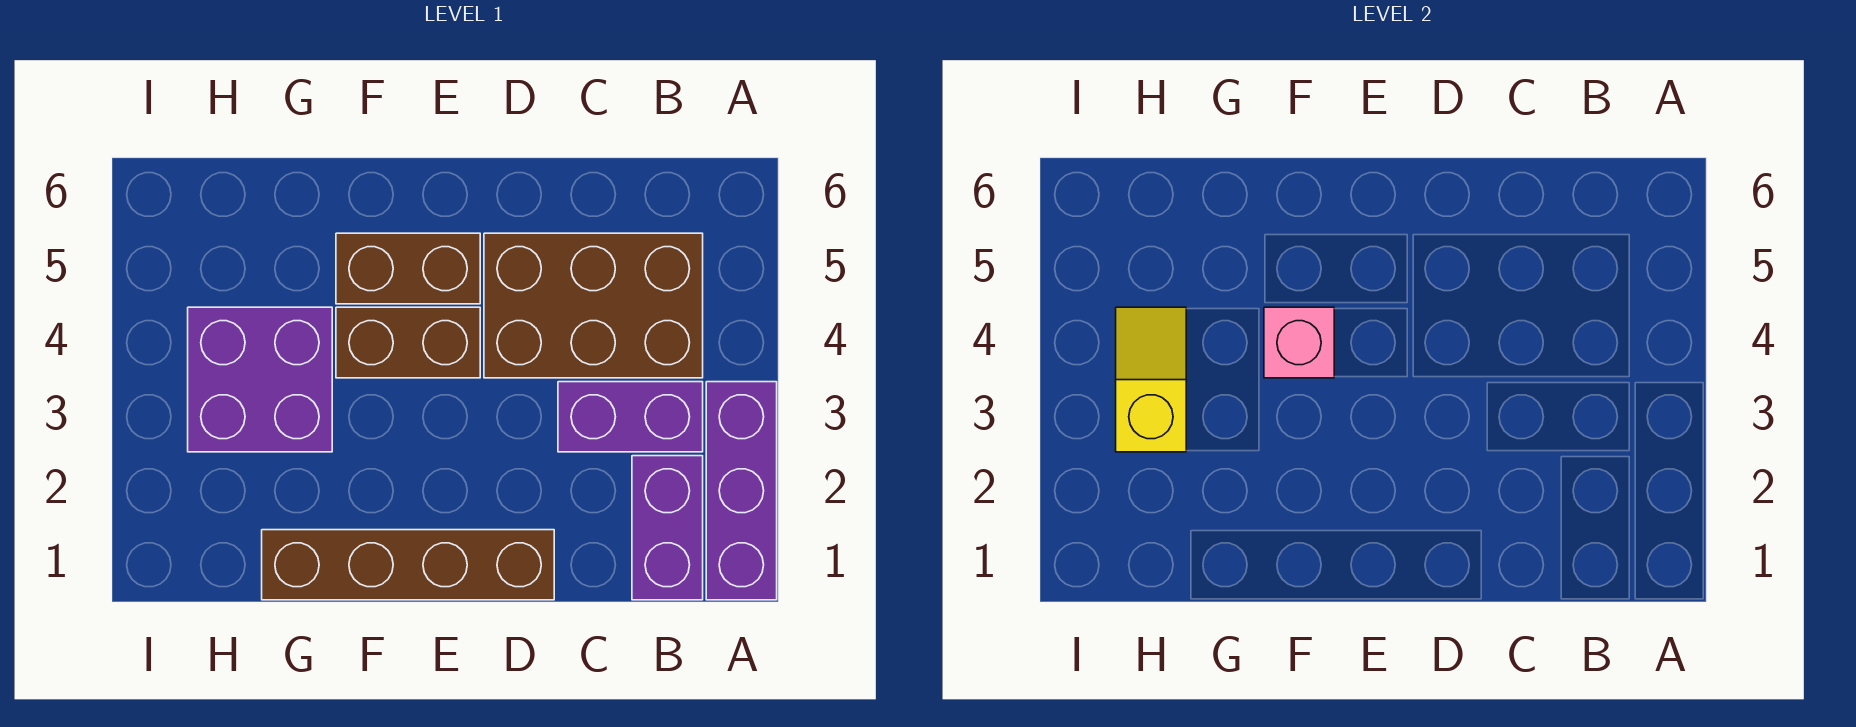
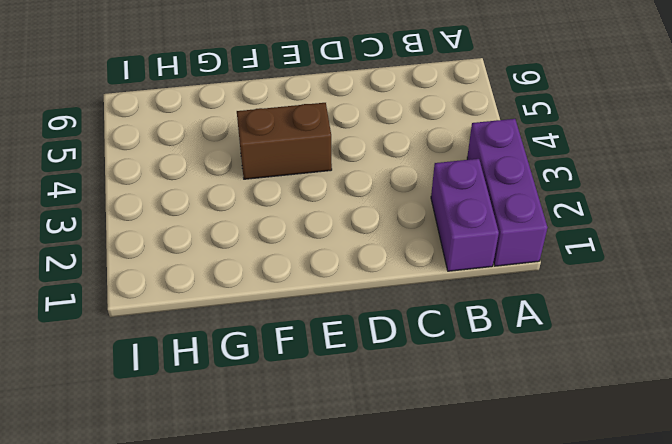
none -> purple brick B3:C3 level 1
none -> brown brick B4:D5 level 1

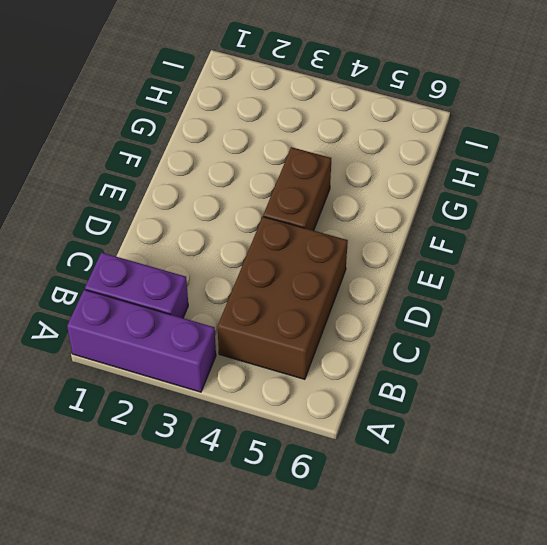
none -> purple brick B3:C3 level 1
none -> brown brick D1:G1 level 1

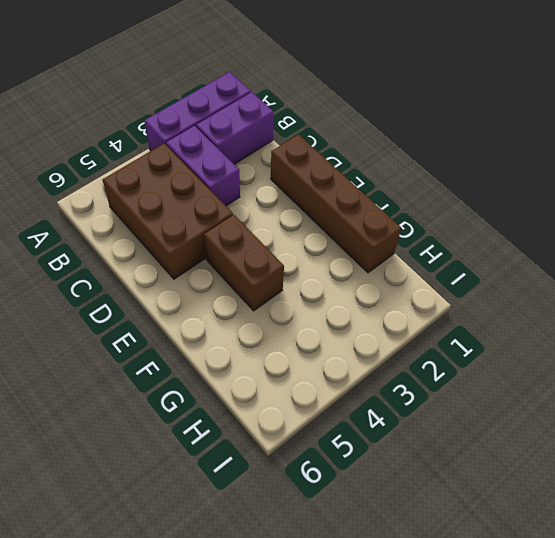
none -> brown brick E5:F5 level 1
none -> purple brick G3:H4 level 1

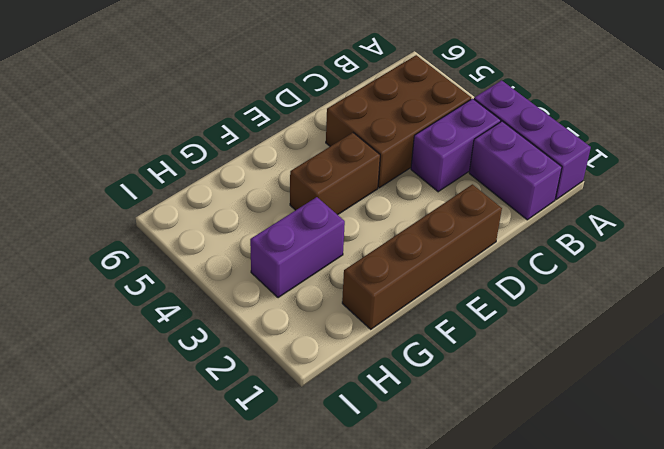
purple brick G3:H3 level 1 -> purple brick G3:H4 level 1
none -> brown brick E5:F5 level 1
none -> pink brick F4 level 2

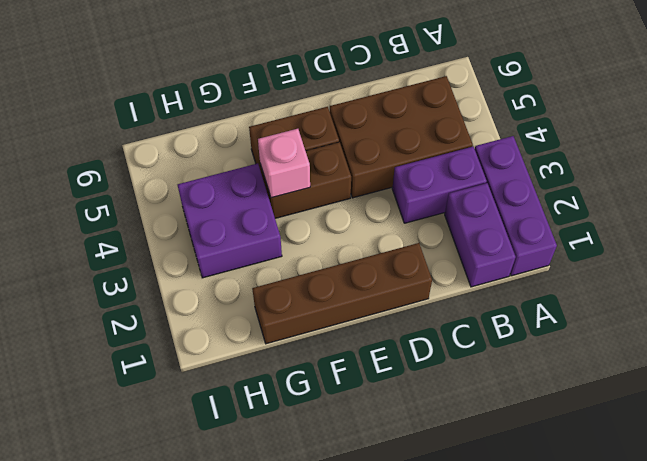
none -> yellow slope H3:H4 level 2 top 3

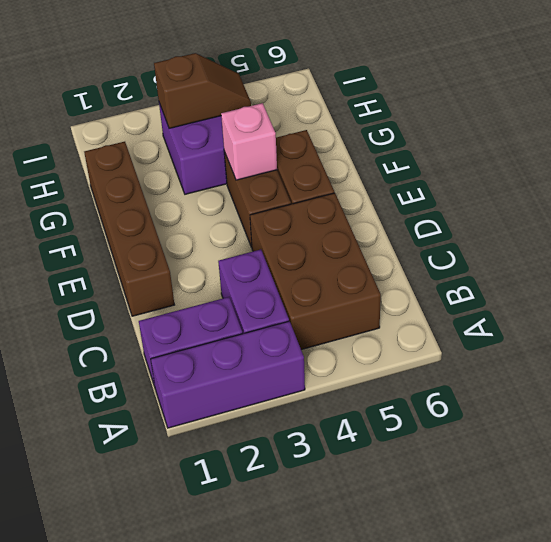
brown slope H3:H4 level 2 top 3 -> yellow slope H3:H4 level 2 top 3

